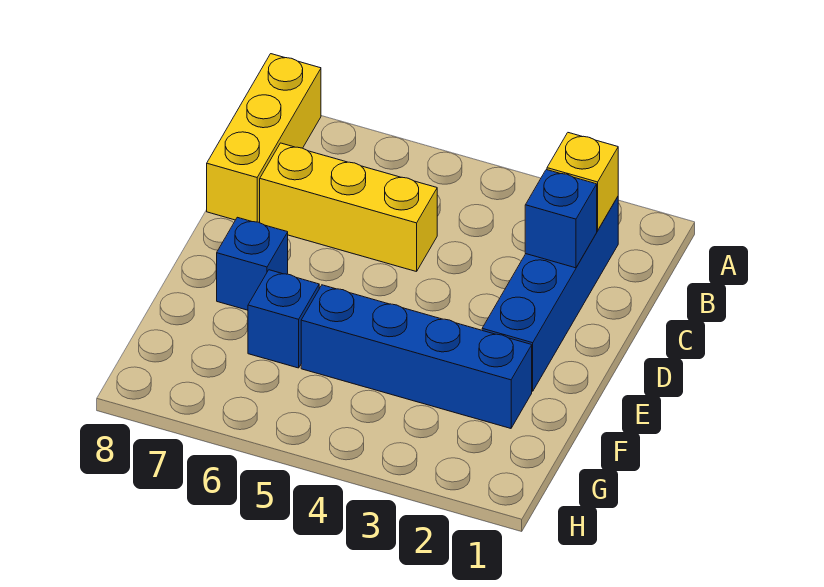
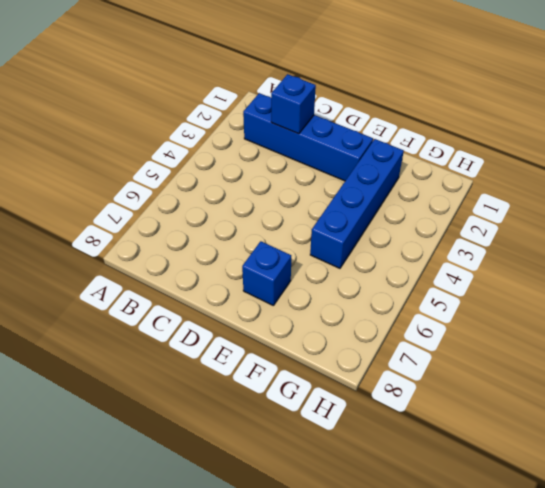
none -> yellow brick A8:C8 level 1
none -> yellow brick C5:C7 level 1

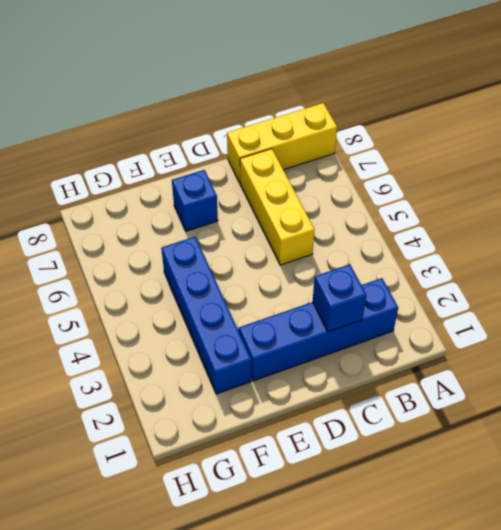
none -> blue brick F6 level 1
none -> yellow brick B2 level 2

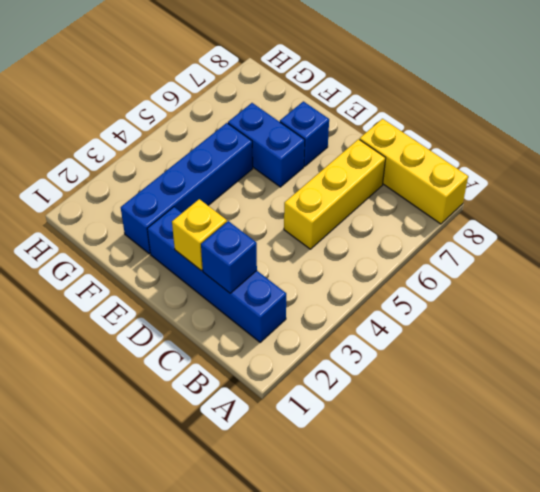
yellow brick D2 level 2 -> yellow brick B2 level 2
blue brick E6:F6 level 1 -> blue brick F6 level 1

